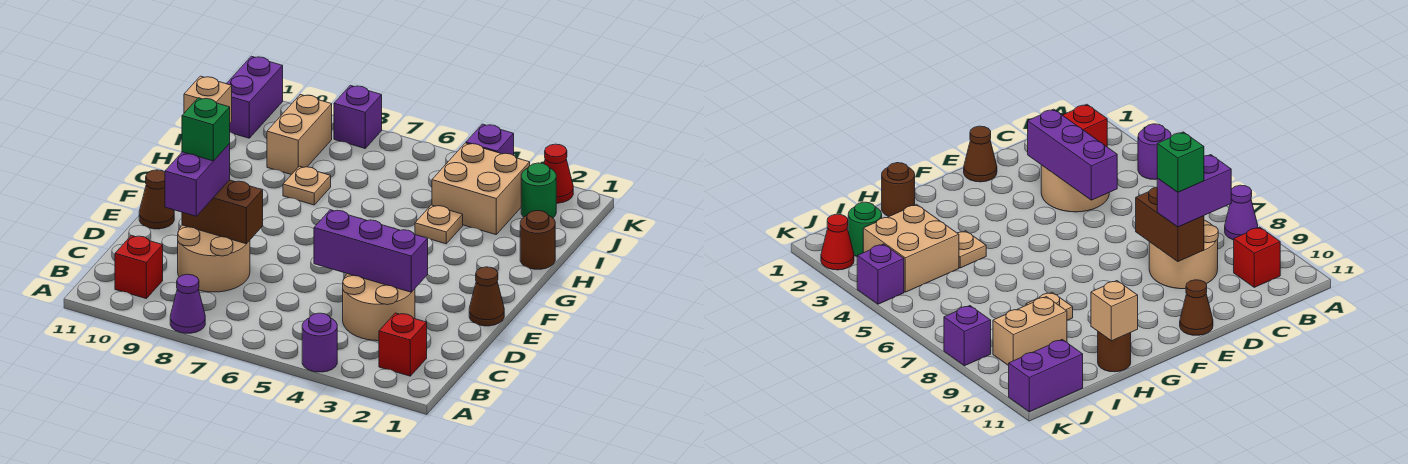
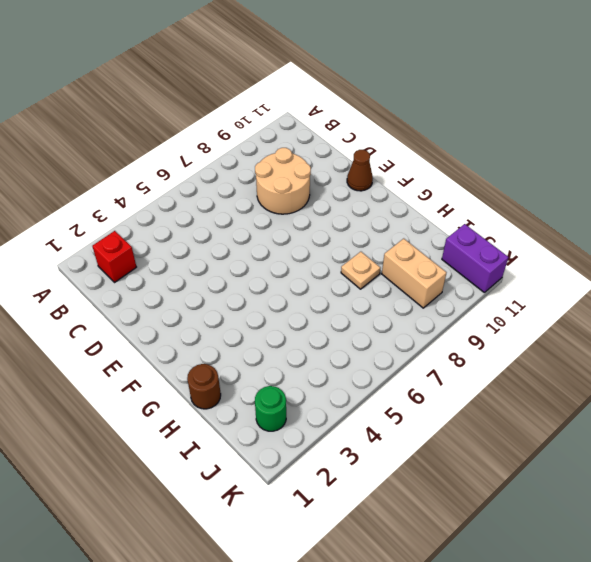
none -> purple round brick A4 level 1
none -> purple cone A8 level 1
none -> red brick B10 level 1

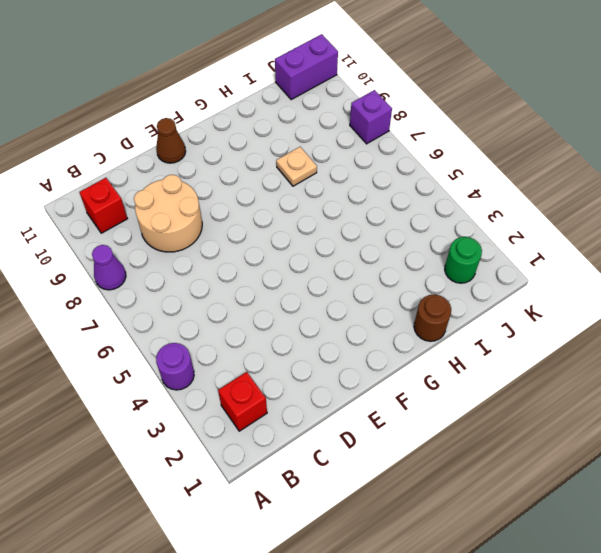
none -> tan round brick C3:D4 level 1
none -> brown cone E1 level 1
none -> tan plate H4 level 1

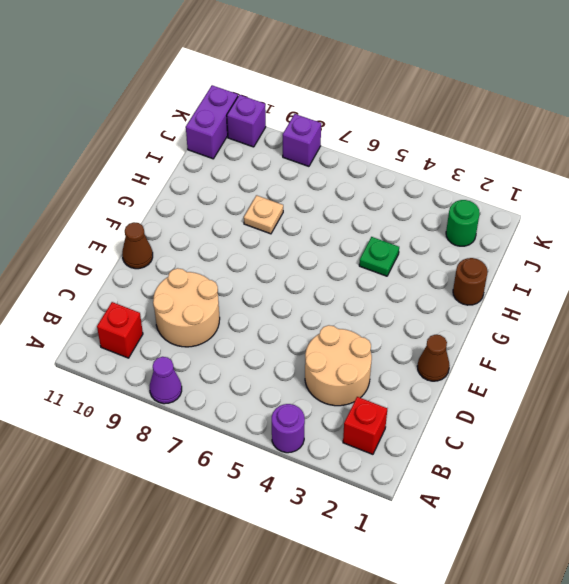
green plate H4 level 1 -> tan plate H4 level 1
purple brick K10 level 1 -> purple brick K4 level 1
none -> brown round brick H11 level 1
none -> tan brick I3:J4 level 1
none -> tan brick I9:J9 level 1

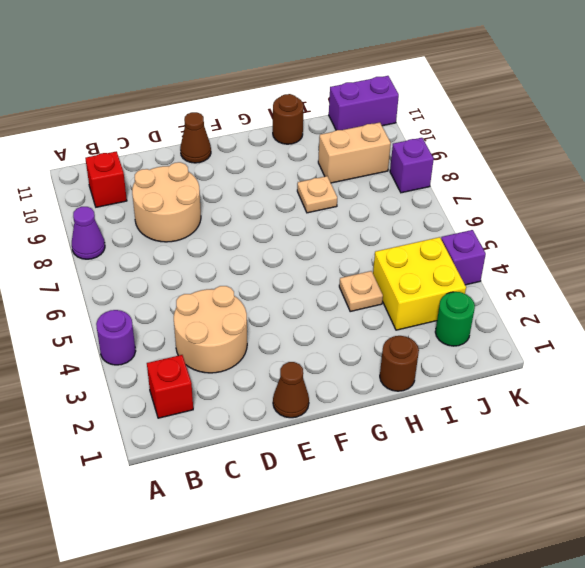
yellow brick I3:J4 level 1 -> tan brick I3:J4 level 1
none -> red cone K2 level 1
none -> purple brick D3:D5 level 2
none -> brown brick D8:D9 level 2

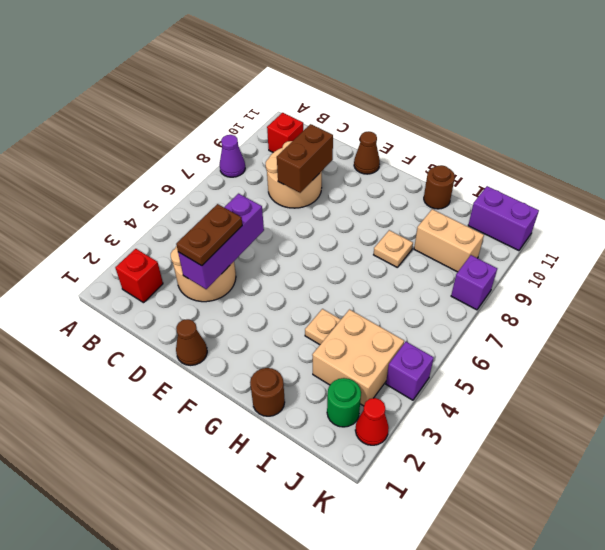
brown plate D3:D4 level 3 -> none
none -> purple round brick A4 level 1
none -> tan brick H11 level 2
none -> purple brick C9:D9 level 3

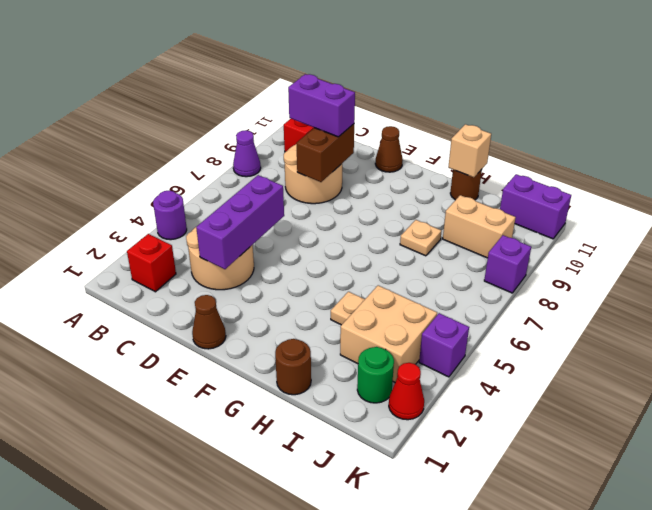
none -> green brick D9 level 4

